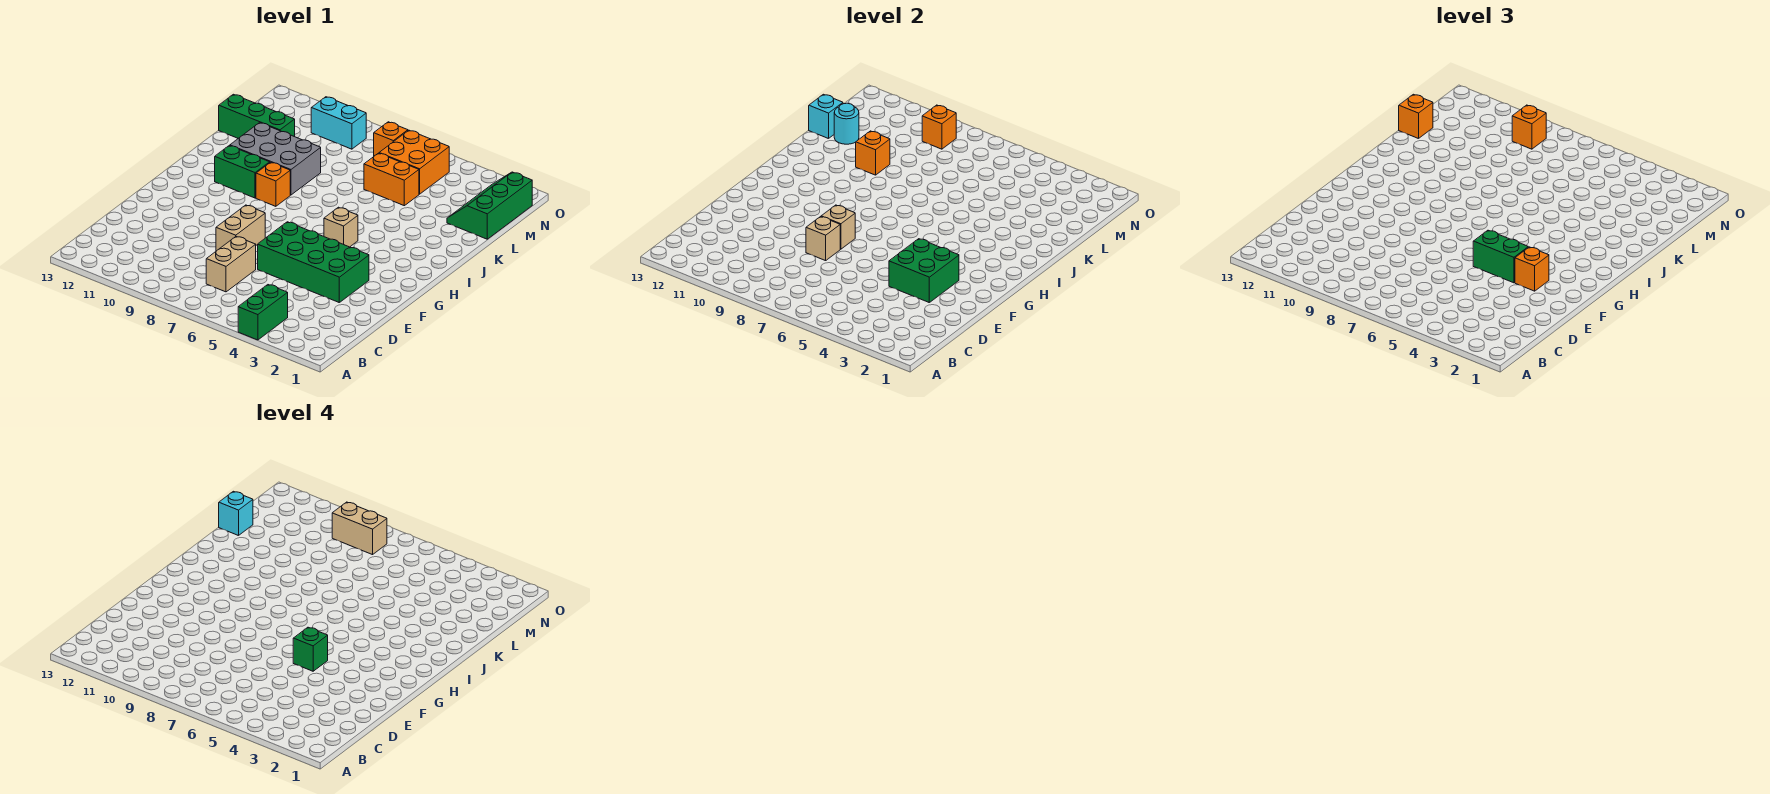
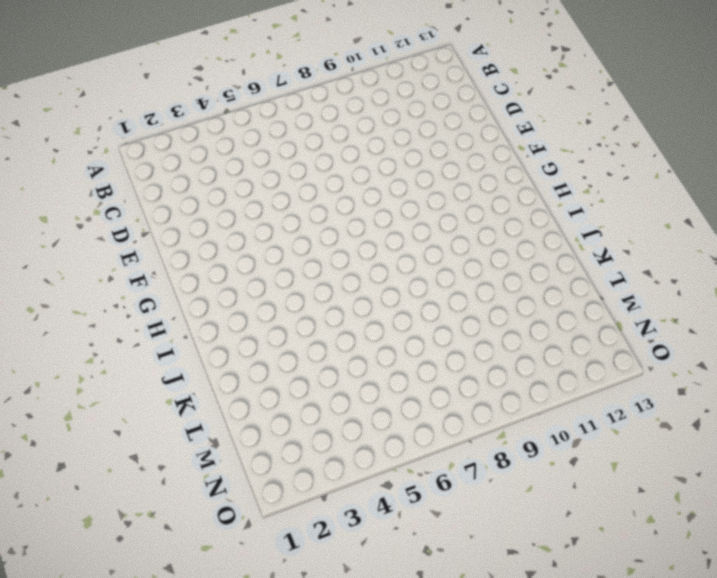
none -> green brick A4:B4 level 1
none -> tan brick C7:D7 level 1
none -> green brick E3:F6 level 1

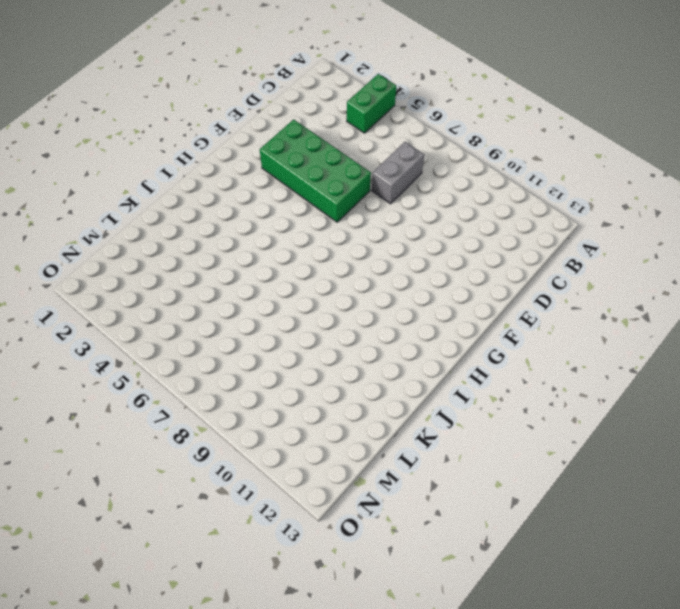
grey brick C7:D7 level 1 -> tan brick C7:D7 level 1
none -> tan brick E8:F8 level 1
none -> tan brick H5 level 1
none -> orange brick I9 level 1

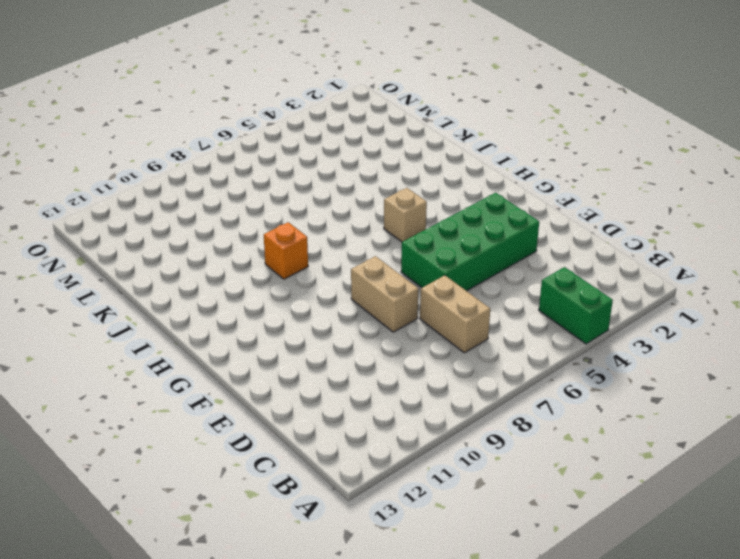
none -> green brick I10:I11 level 1
none -> grey brick J9:K11 level 1
none -> green slope L1:N2 level 1 top 1

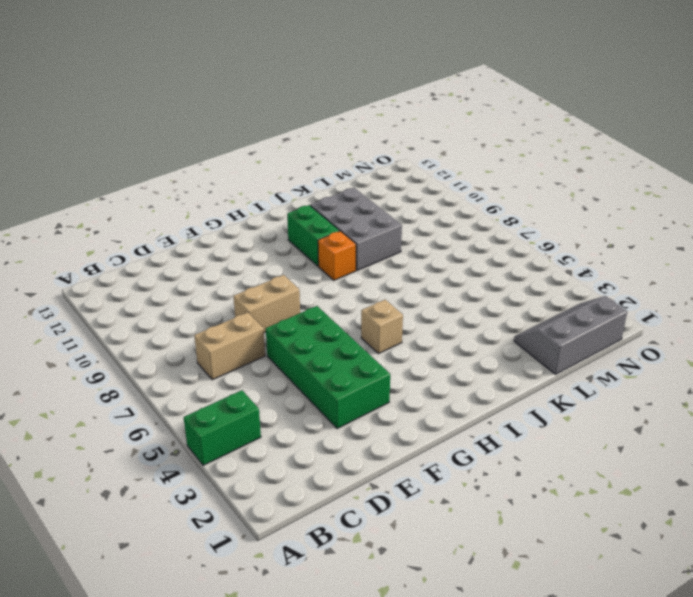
grey slope L1:N2 level 1 top 1 -> green slope L1:N2 level 1 top 1
none -> orange brick L5:L6 level 1
none -> green brick L11:L13 level 1
none -> orange brick M5:N6 level 1

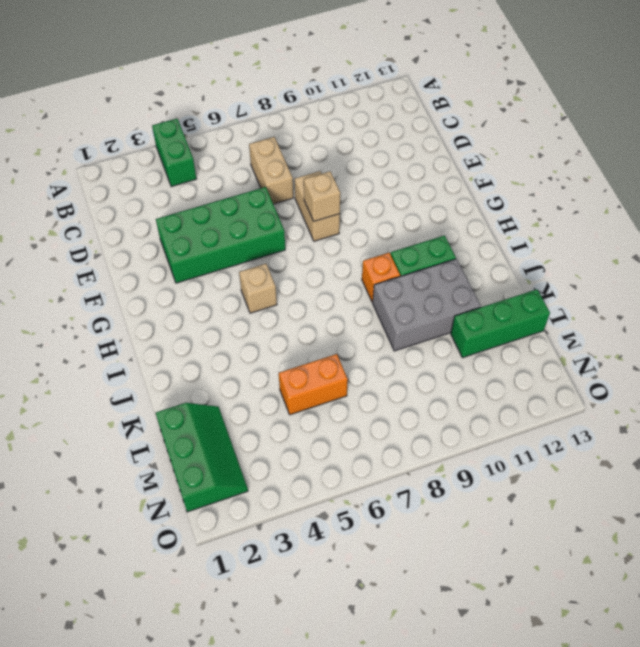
none -> orange brick M5:N6 level 1
none -> orange brick N7 level 1
none -> cyan brick N9:N10 level 1

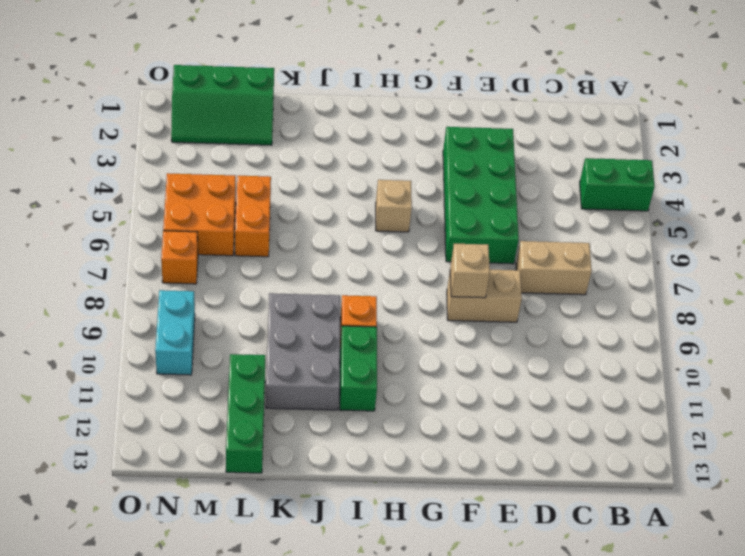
none -> green brick E3:F4 level 2
none -> tan brick E8 level 2
none -> orange brick K10 level 2

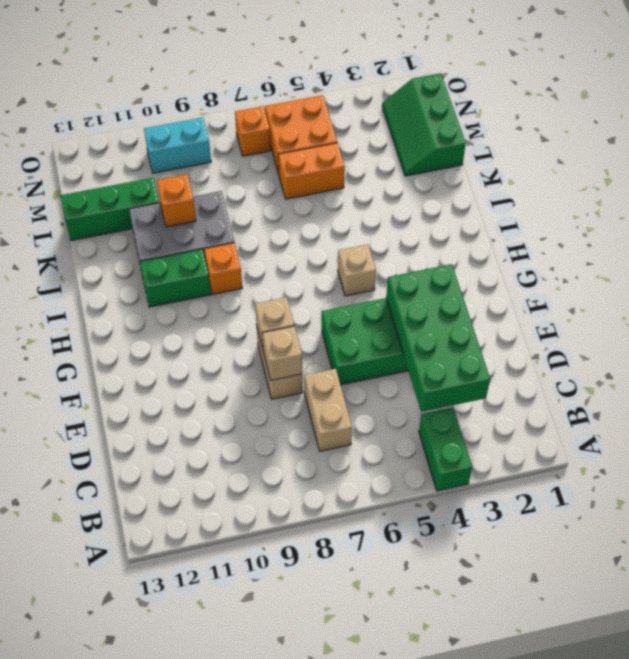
green brick C3:F4 level 2 -> green brick E3:F4 level 2
none -> cyan round brick L12 level 2
none -> cyan brick L13 level 2
none -> orange brick N9 level 2

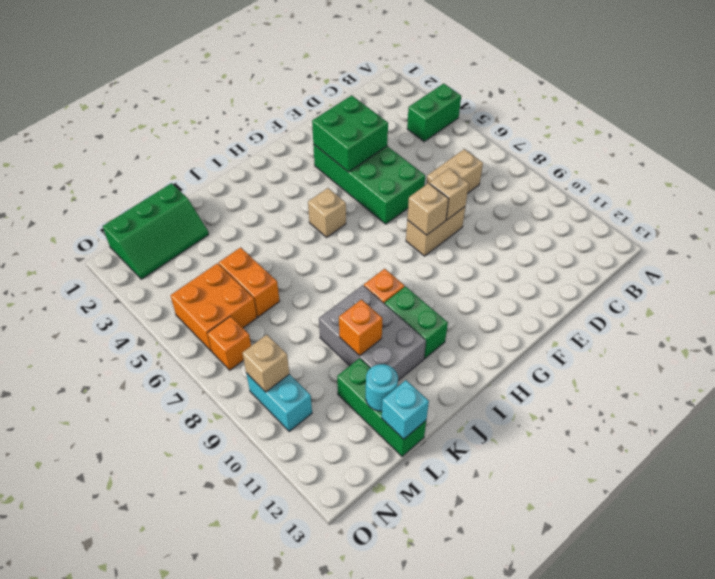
tan brick N9 level 2 -> orange brick N9 level 2
none -> orange brick F3 level 3
none -> green brick F4:F5 level 3
none -> orange brick L13 level 3

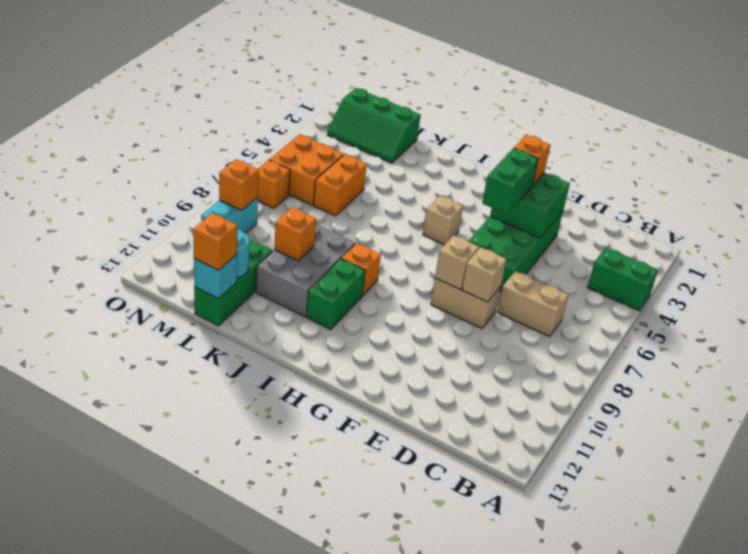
none -> orange brick N9 level 3
none -> green brick F5 level 4
none -> cyan brick L13 level 4

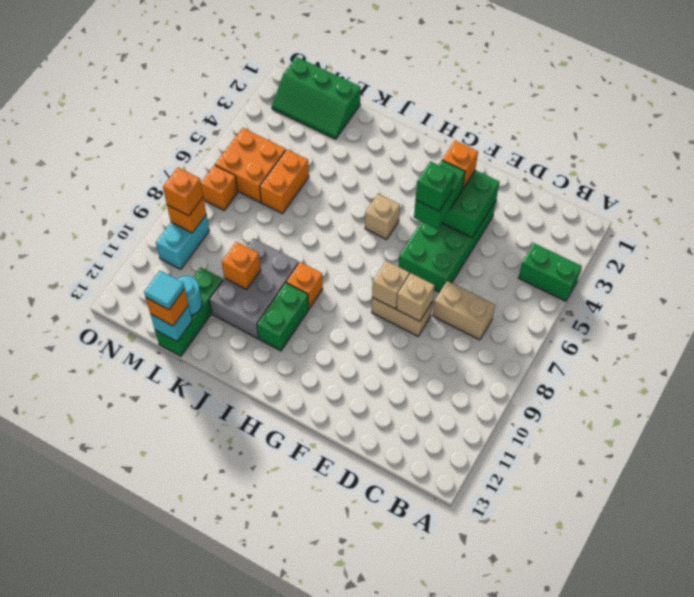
cyan tile L13 level 4 -> cyan brick L13 level 4
none -> tan brick N8:N9 level 4

